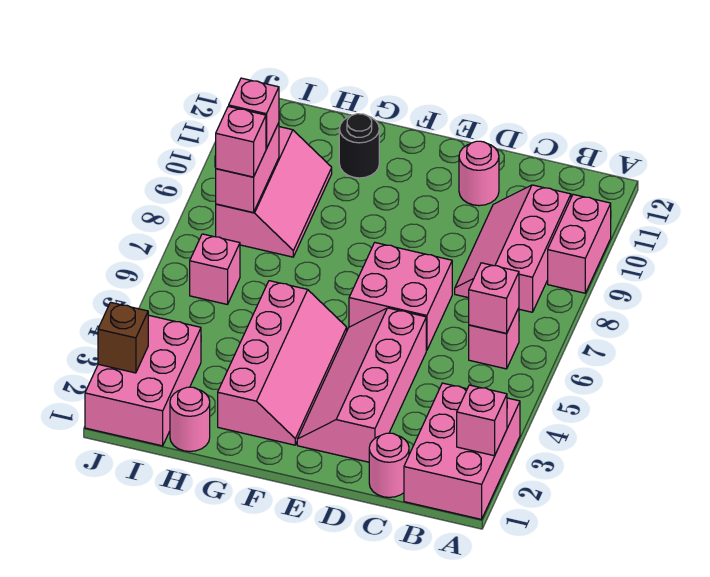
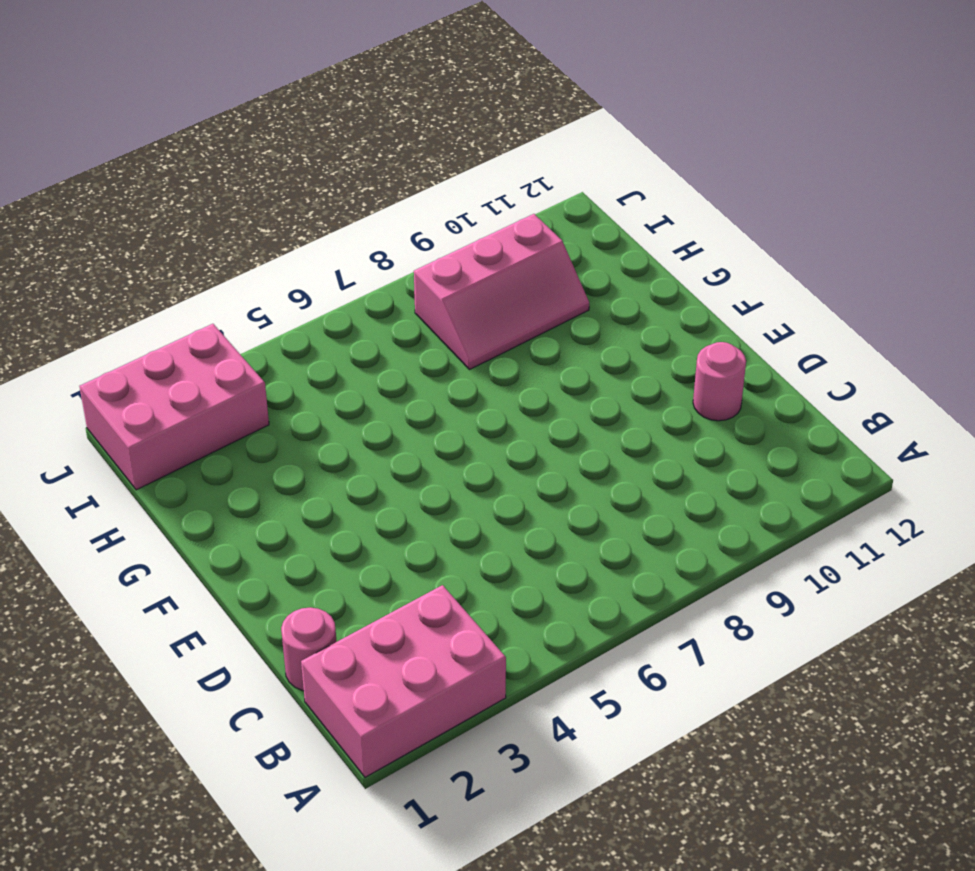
none -> pink brick A9:A10 level 1
none -> pink brick B6 level 1
none -> pink slope B8:C10 level 1 top B

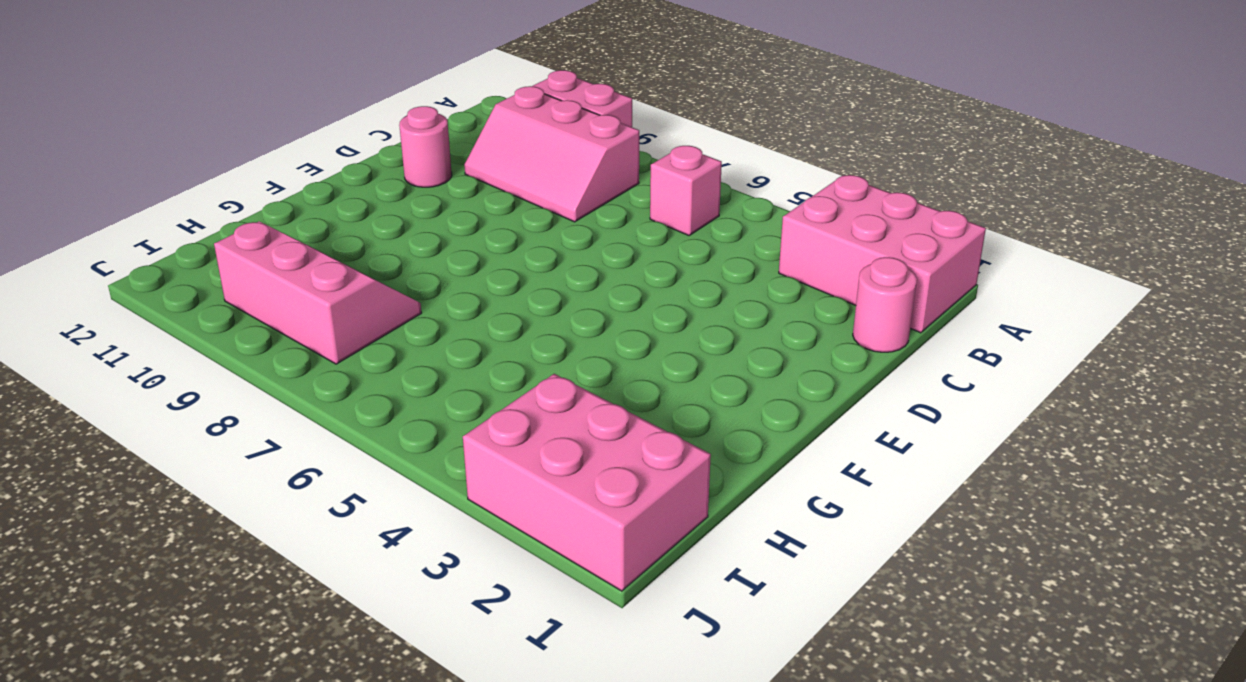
none -> pink slope D2:E5 level 1 top D
none -> pink brick D6:E7 level 1
none -> pink slope F2:G5 level 1 top G

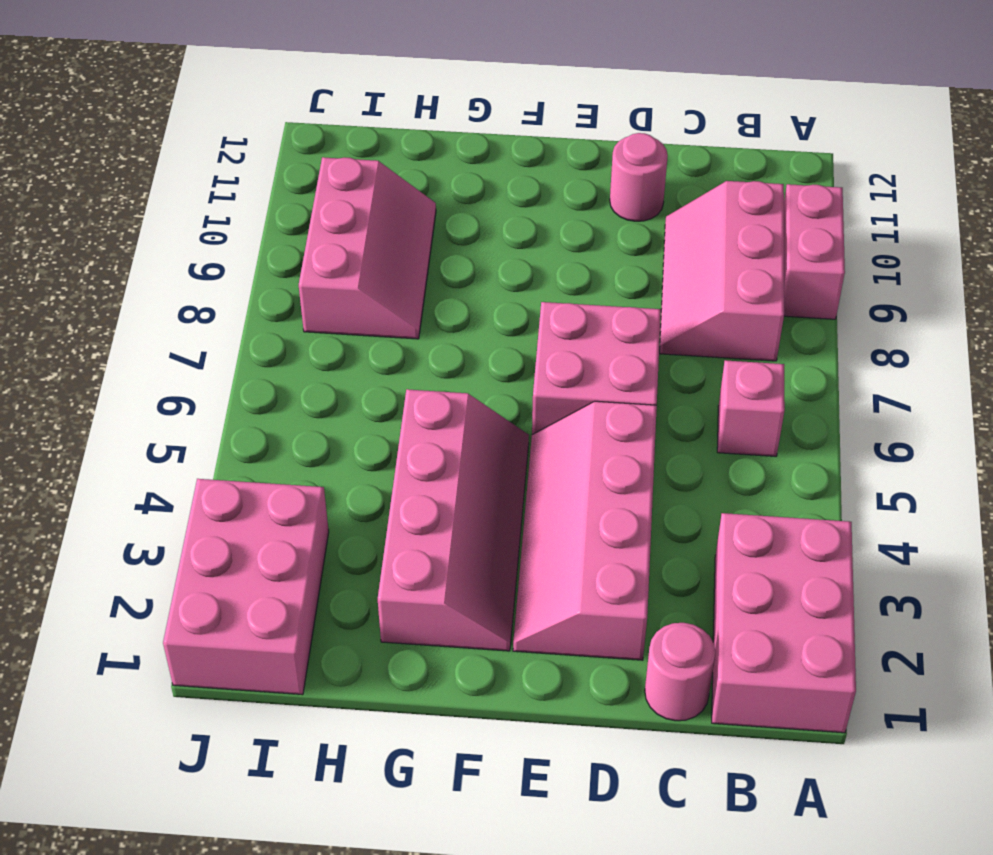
none -> black round brick G11 level 1
none -> pink round brick H1 level 1
none -> pink brick I6 level 1

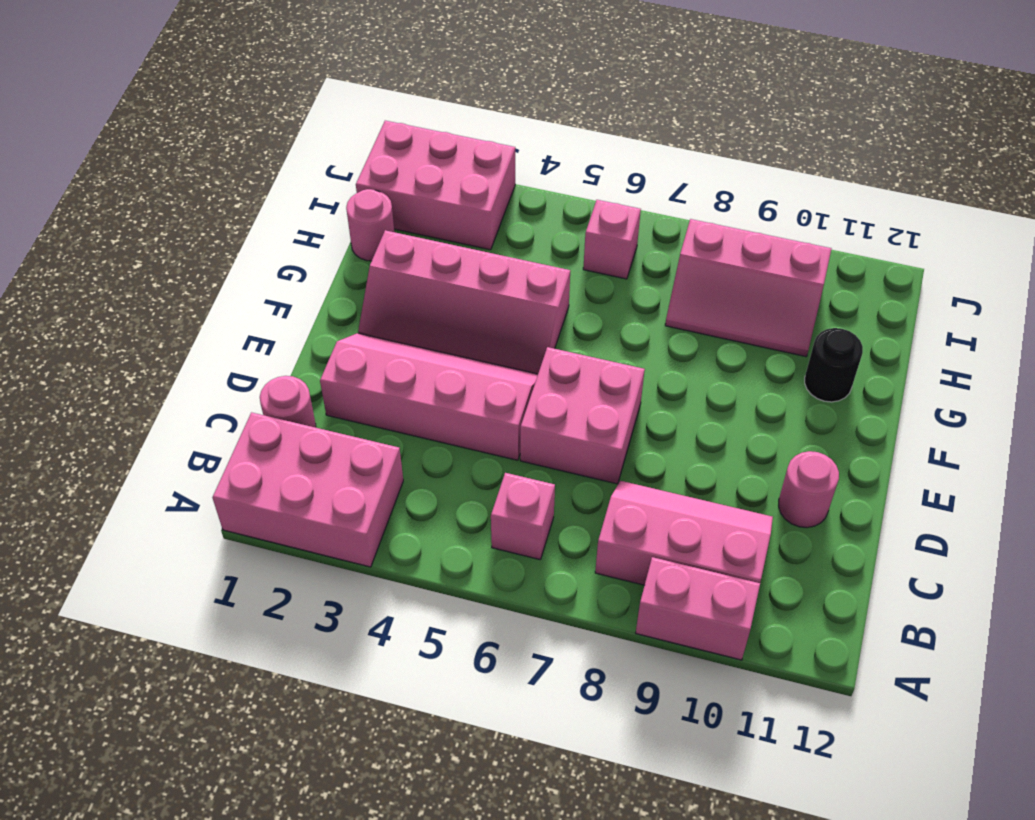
none -> pink brick A2 level 2
none -> pink brick B6 level 2
none -> pink brick I8:I9 level 2

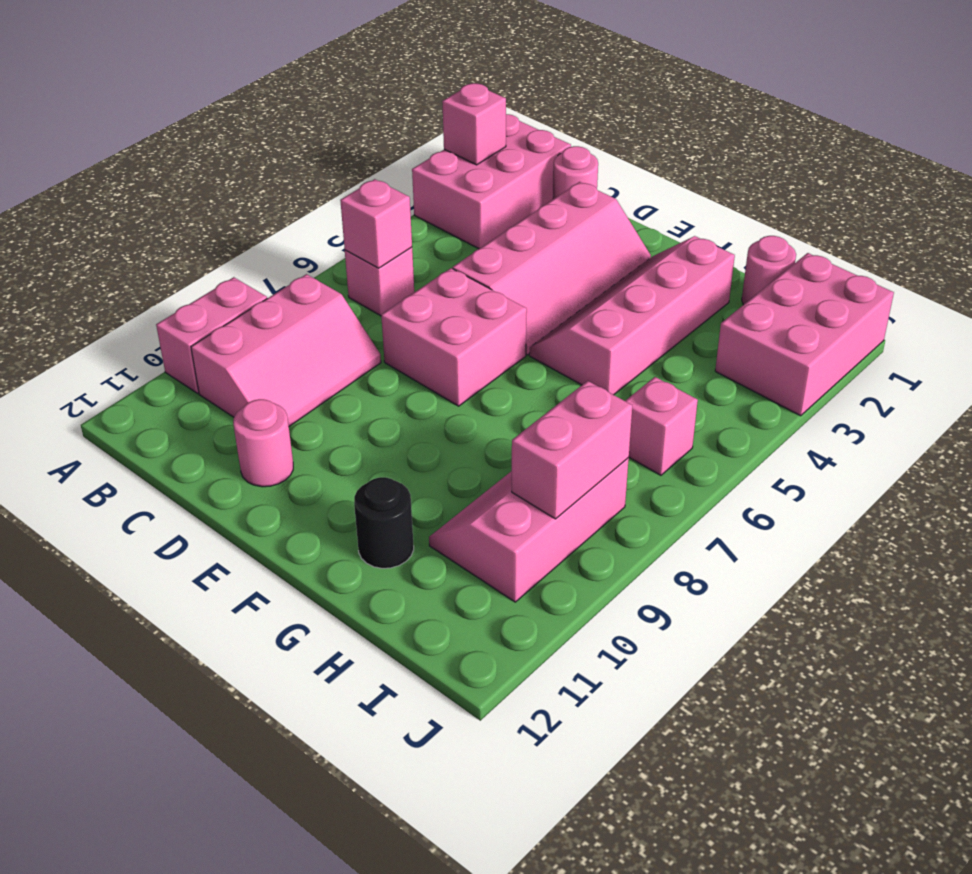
none -> brown brick J2 level 2
none -> pink brick I8 level 3
none -> pink brick I9 level 3

